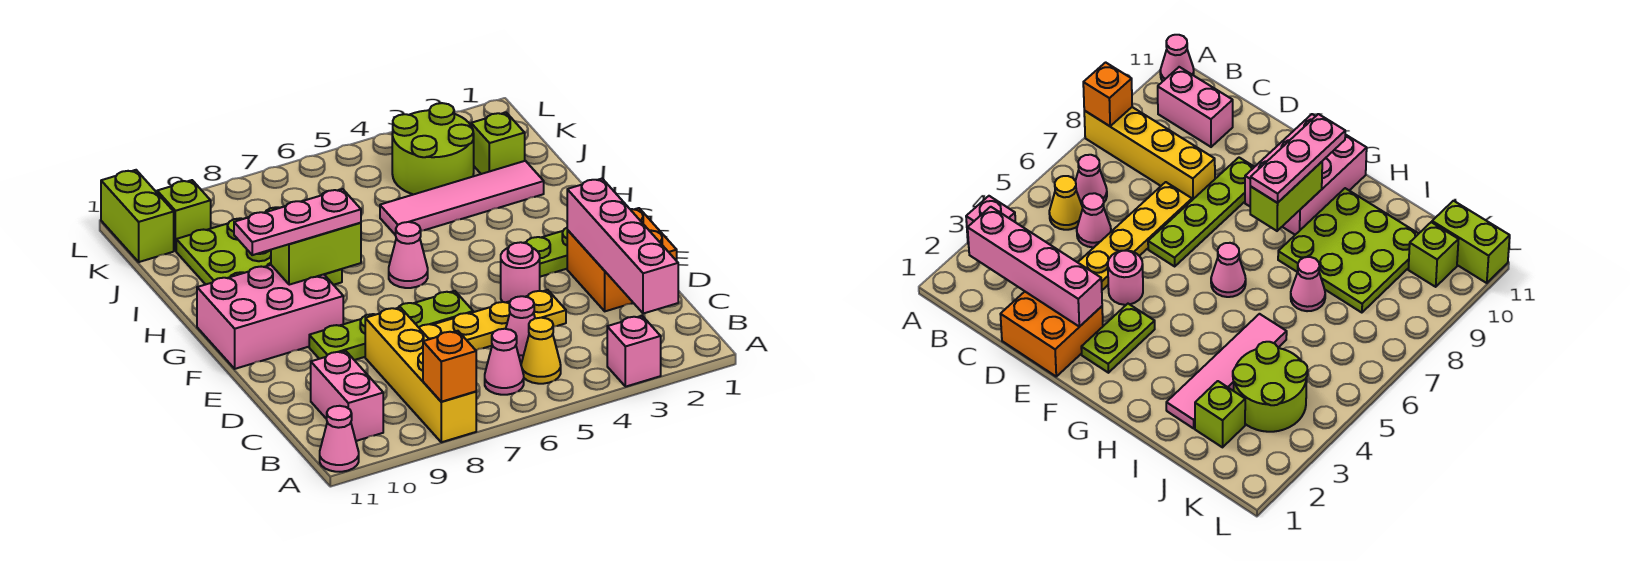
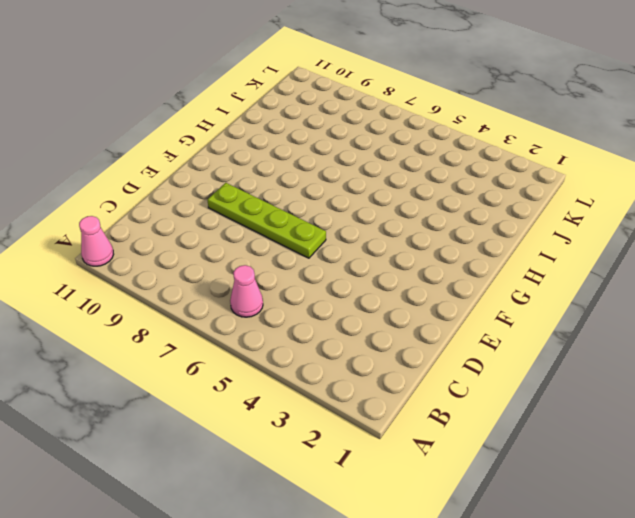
none -> pink brick A3 level 1
none -> yellow brick A8:D8 level 1
none -> yellow cone B5 level 1

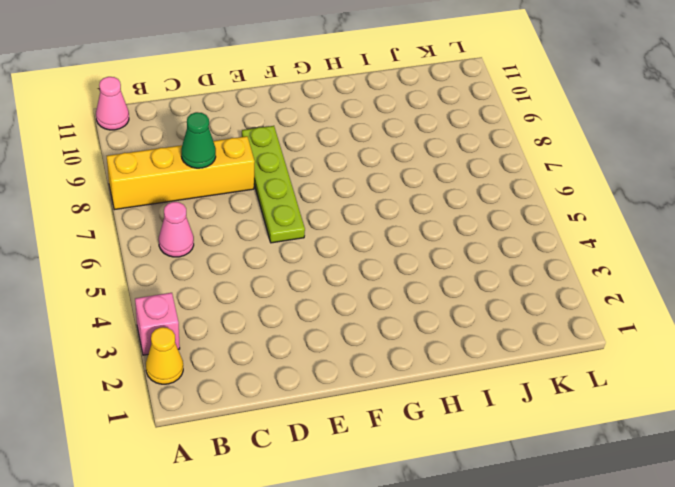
yellow cone A2 level 1 -> yellow cone B5 level 1
green cone C8 level 2 -> none
none -> pink brick B10:C10 level 1
none -> pink cone C5 level 1
none -> orange brick D1:E2 level 1

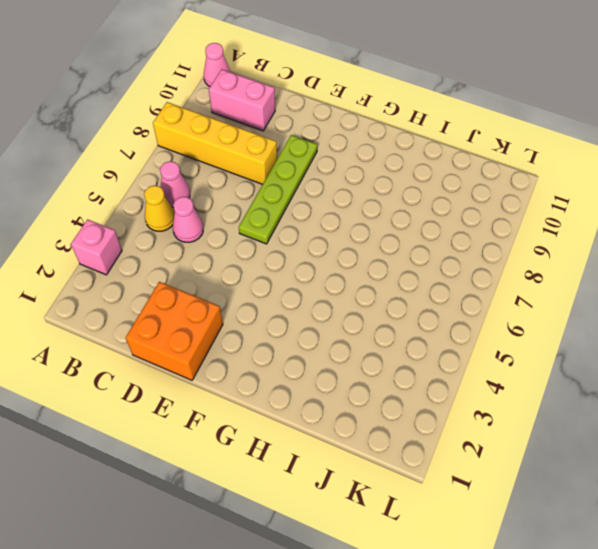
none -> yellow plate D4:D7 level 1
none -> pink round brick E4 level 1
none -> lime plate F2:F3 level 1

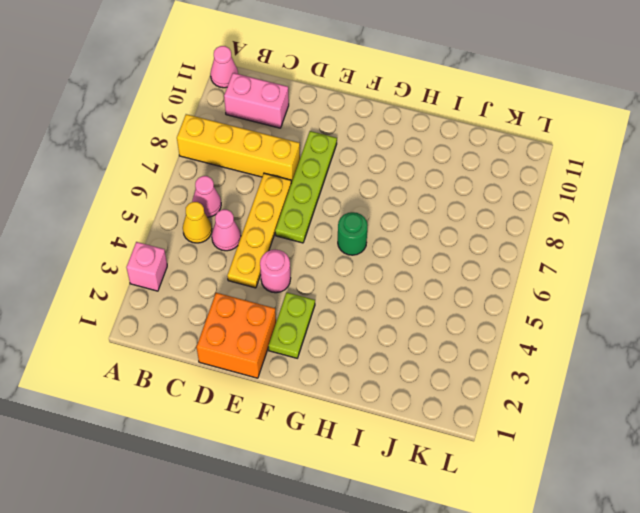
green round brick G6 level 1 -> pink cone G6 level 1
none -> pink brick F9:G11 level 1
none -> lime plate H8:J10 level 1
none -> pink tile I2:I5 level 1

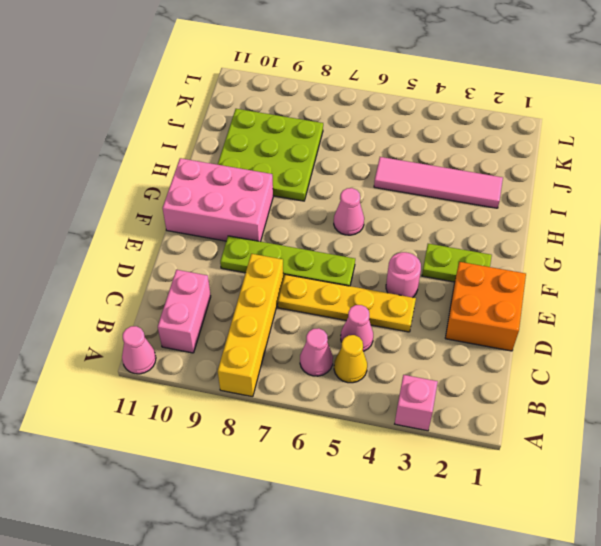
none -> pink cone I7 level 1
none -> lime brick J2 level 1
none -> lime round brick J3:K4 level 1

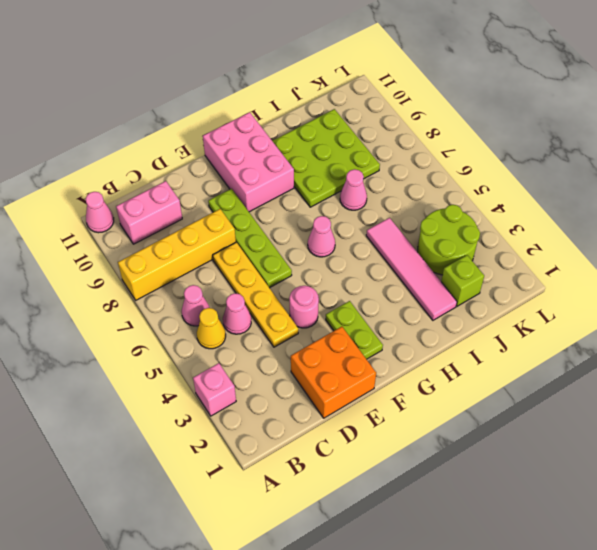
none -> lime brick K10 level 1
none -> lime brick K11:L11 level 1
none -> orange brick A8 level 2

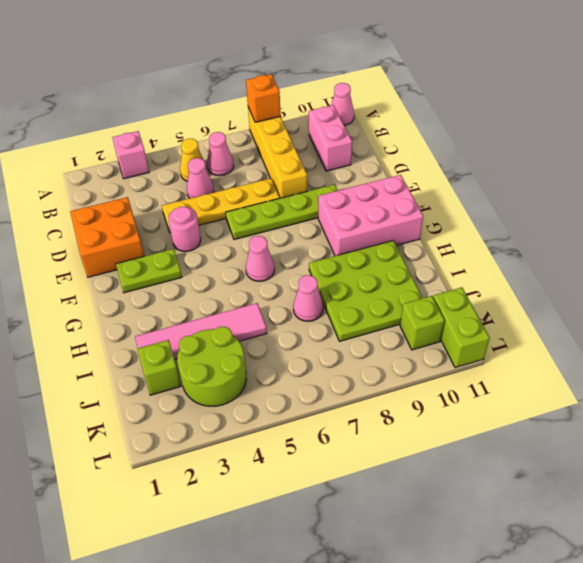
none -> pink brick B2:E2 level 2
none -> lime brick G8:G9 level 2
none -> pink plate G8:G10 level 3

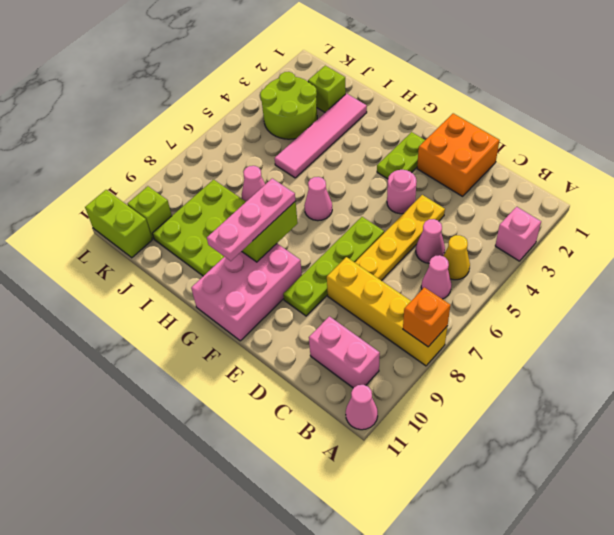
none -> pink brick B2:E2 level 2

